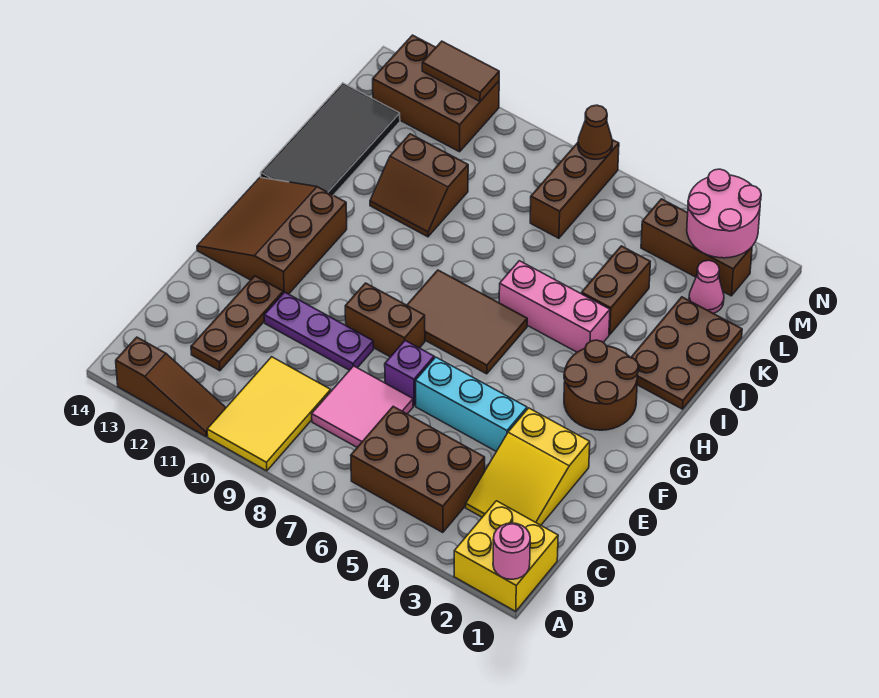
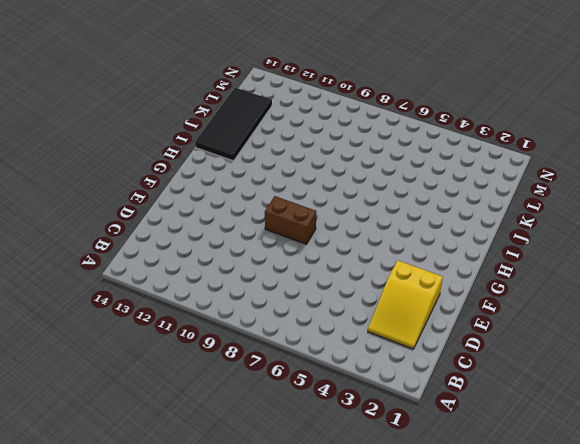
none -> yellow brick A1:B2 level 1
none -> yellow tile A9:C10 level 1
none -> brown slope A11:A13 level 1 top 13

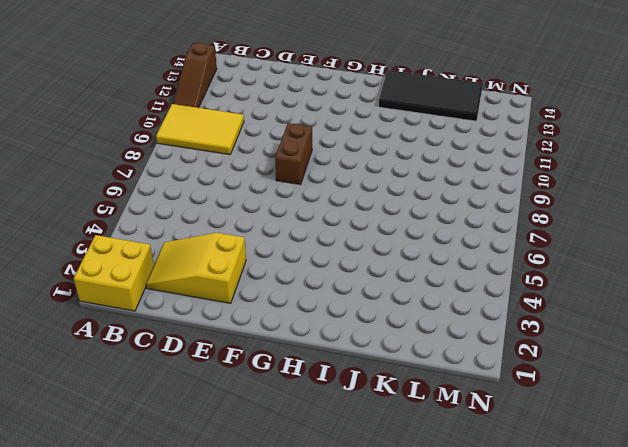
none -> brown brick B4:C6 level 1
none -> pink tile C7:D8 level 1
none -> brown plate C12:E12 level 1

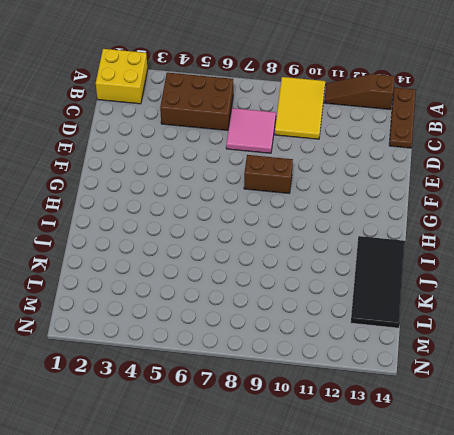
brown plate A14:C14 level 1 -> brown plate C12:E12 level 1
none -> yellow slope C2:E3 level 1 top E
none -> cyan brick E4:E6 level 1
none -> purple brick E7 level 1

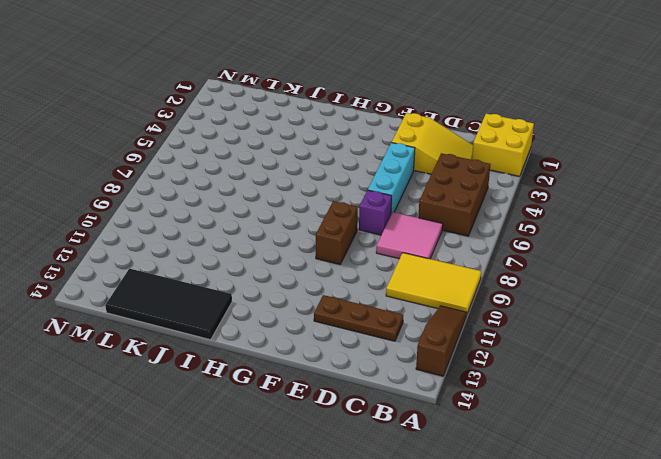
none -> purple plate E9:E11 level 1
none -> brown slope F12:H14 level 1 top 12
none -> brown round brick G2:H3 level 1

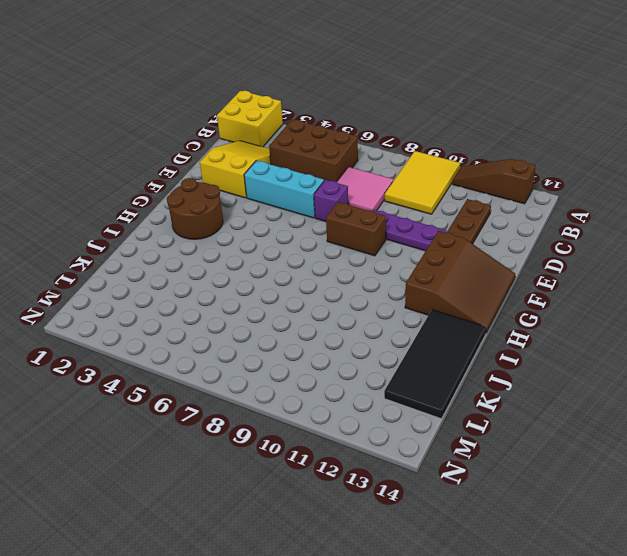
none -> brown tile G6:H8 level 1
none -> brown plate I1:K2 level 1
none -> pink brick I4:I6 level 1

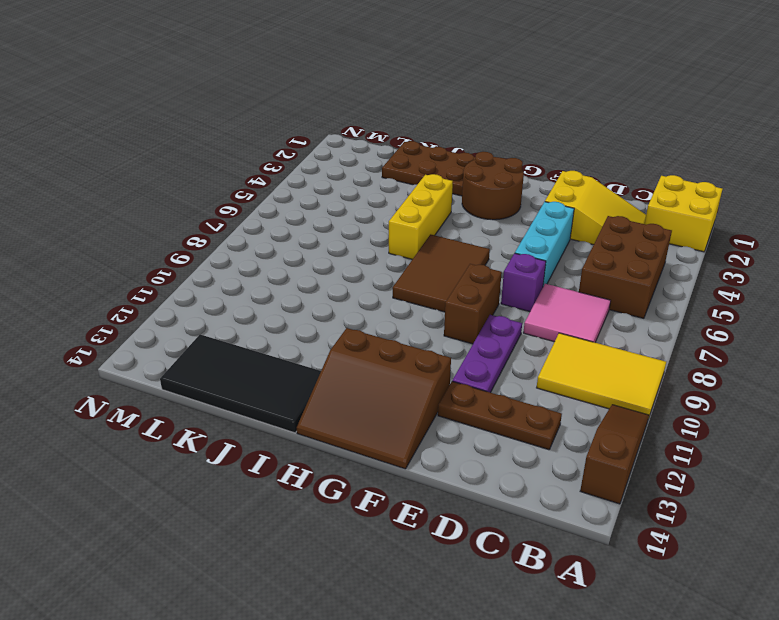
yellow brick I4:I6 level 1 -> pink brick I4:I6 level 1
none -> brown brick J4:K4 level 1
none -> brown slope J10:K11 level 1 top K
none -> pink cone L2 level 1

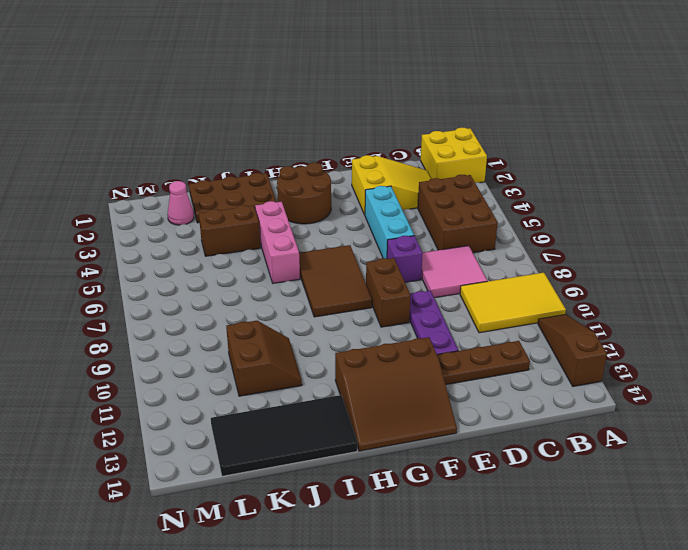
none -> brown brick L7:N7 level 1
none -> brown brick M2:M4 level 1
none -> brown brick M11:N13 level 1

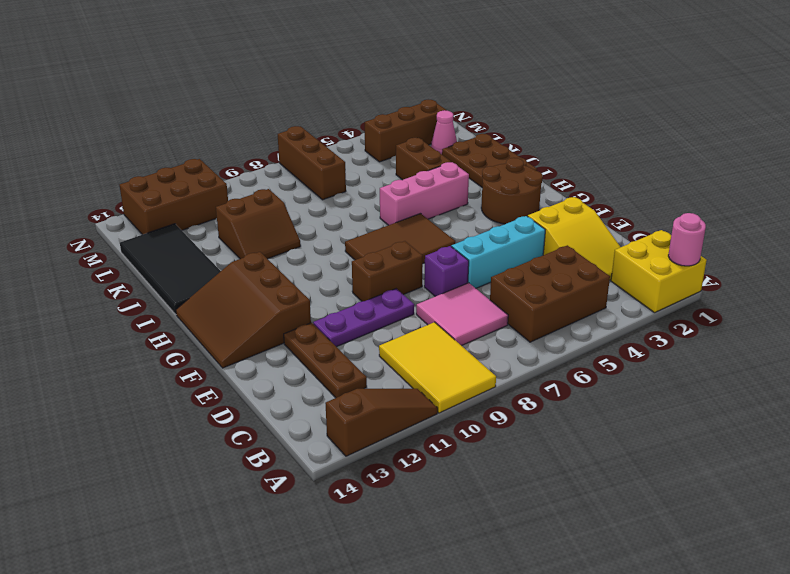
none -> pink round brick M2:N3 level 2
none -> brown cone N7 level 2
none -> brown tile N11:N12 level 2

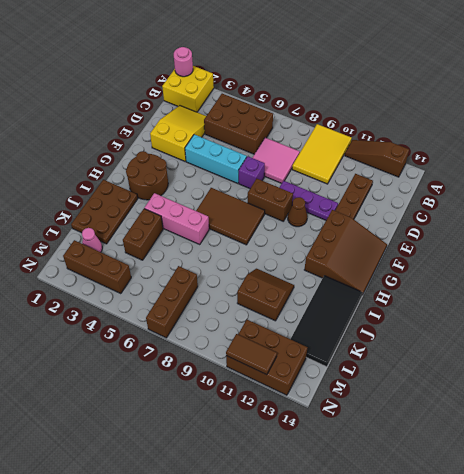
brown cone F10 level 1 -> brown cone N7 level 2
none -> pink round brick M2:N3 level 2

